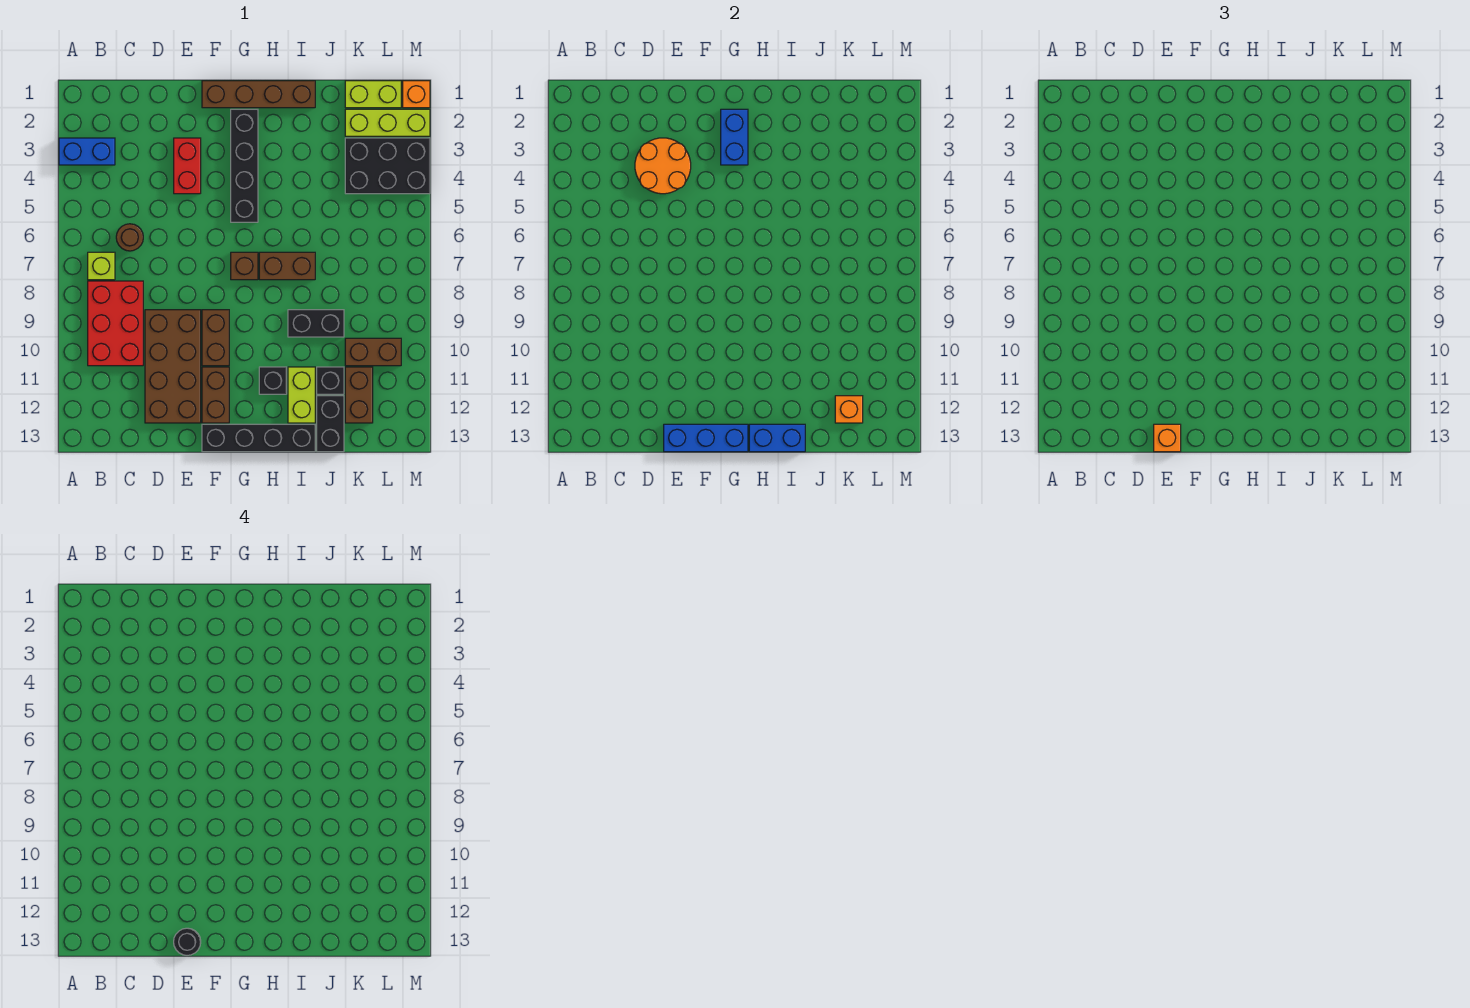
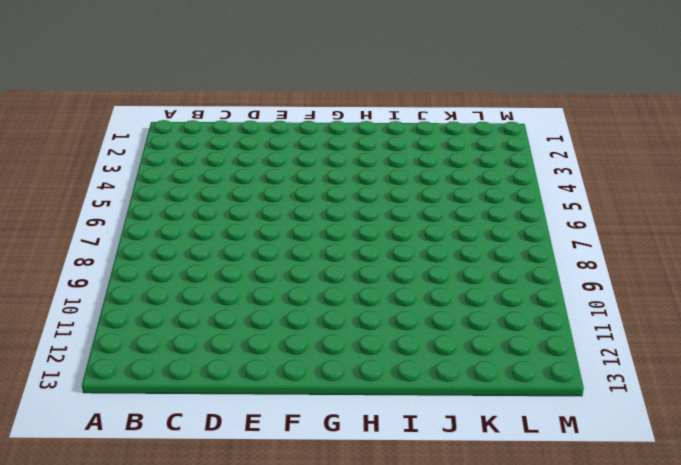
none -> blue brick A3:B3 level 1
none -> lime brick B7 level 1
none -> red brick B8:C10 level 1
none -> brown round brick C6 level 1

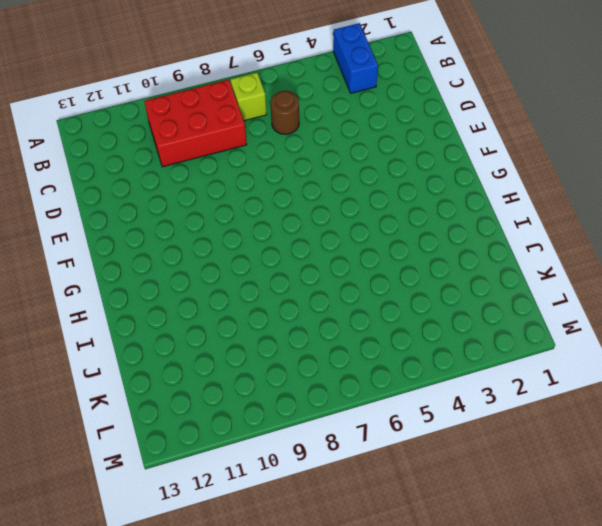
none -> brown brick D9:E12 level 1
none -> red brick E3:E4 level 1
none -> brown brick F1:I1 level 1
none -> brown brick F9:F10 level 1

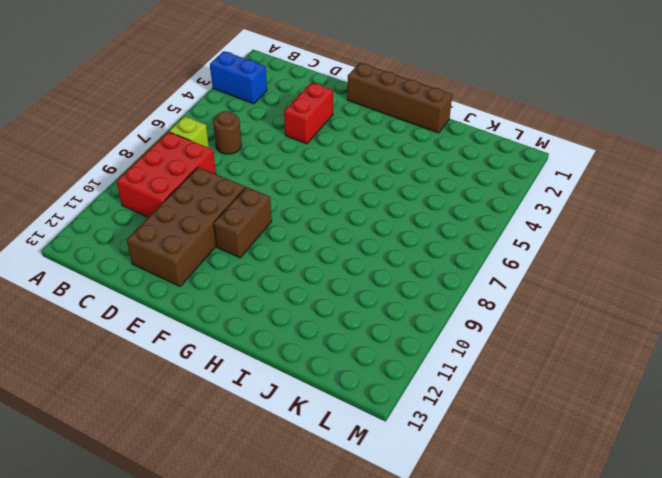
none -> brown brick F11:F12 level 1
none -> black brick F13:I13 level 1
none -> black brick G2:G5 level 1
none -> brown brick G7 level 1

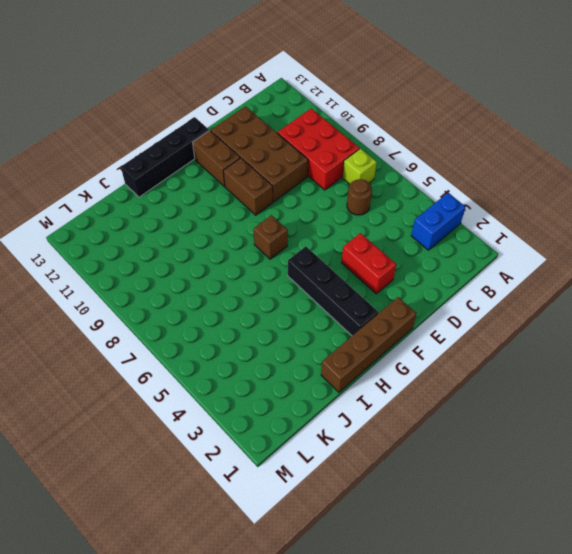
none -> brown brick H7:I7 level 1
none -> black brick H11 level 1
none -> black brick I9:J9 level 1
none -> lime brick I11:I12 level 1

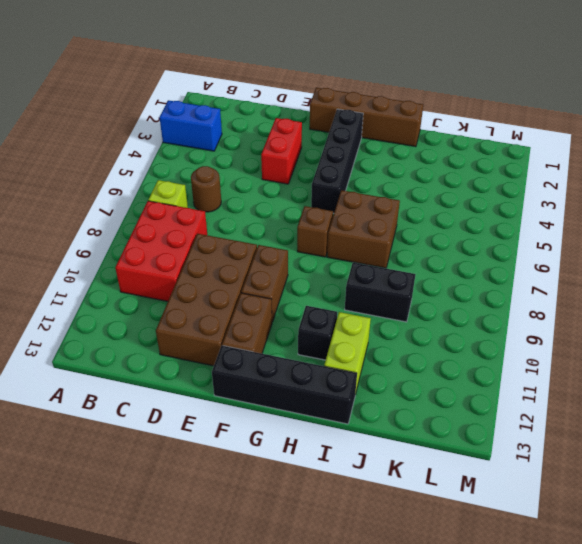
brown brick H6:I7 level 1 -> brown brick H7:I7 level 1
none -> black brick J11 level 1
none -> black brick J12:J13 level 1
none -> lime brick K1:L1 level 1
none -> lime brick K2:M2 level 1

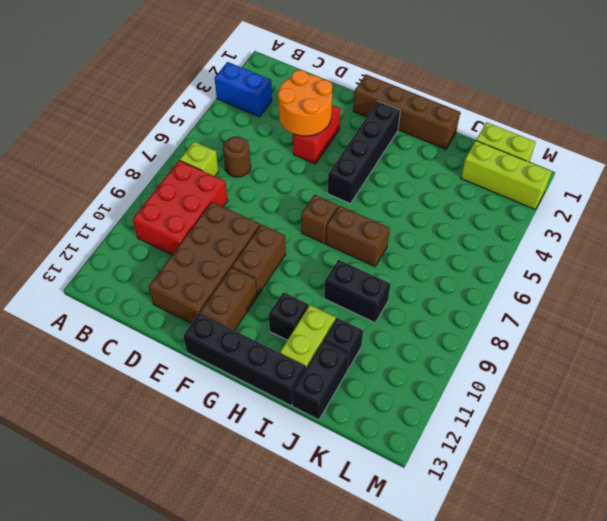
none -> black brick K3:M4 level 1
none -> brown brick K10:L10 level 1
none -> brown brick K11:K12 level 1
none -> orange brick M1 level 1

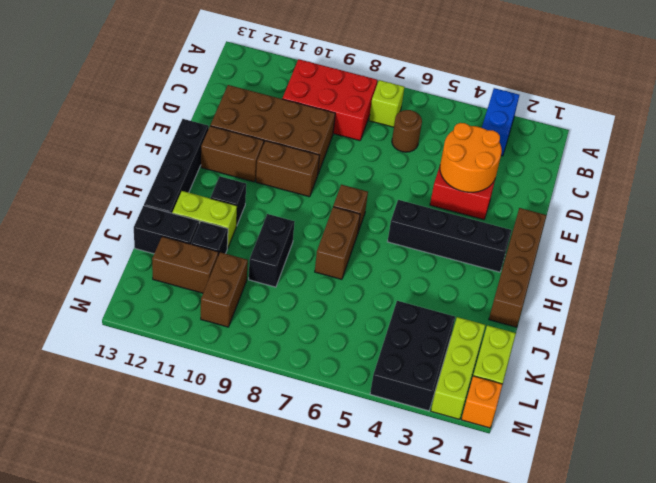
none -> blue brick E13:G13 level 2
none -> blue brick G2:G3 level 2
none -> blue brick H13:I13 level 2
none -> orange brick K12 level 2

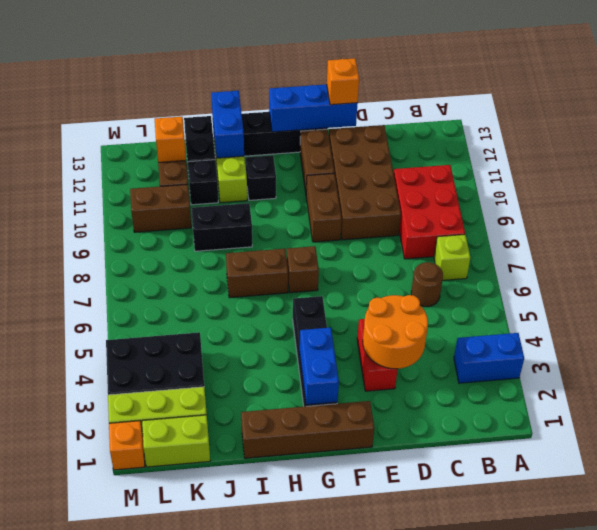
blue brick I12:I13 level 2 -> blue brick H13:I13 level 2
none -> black round brick E13 level 4

